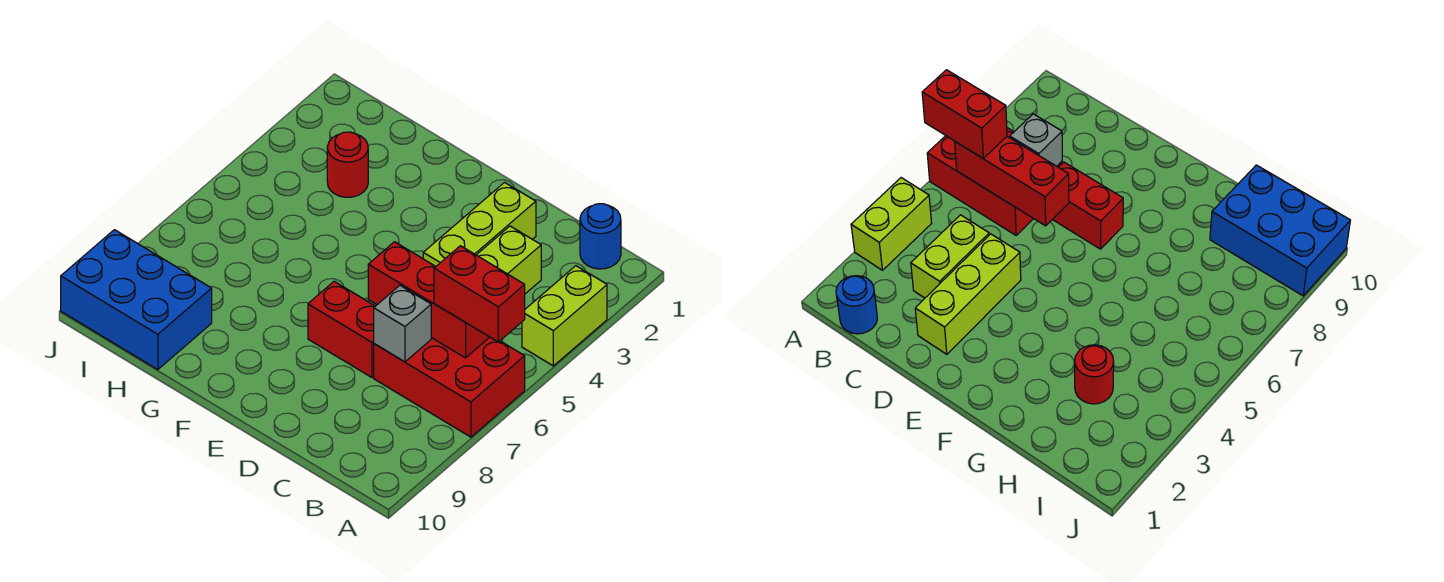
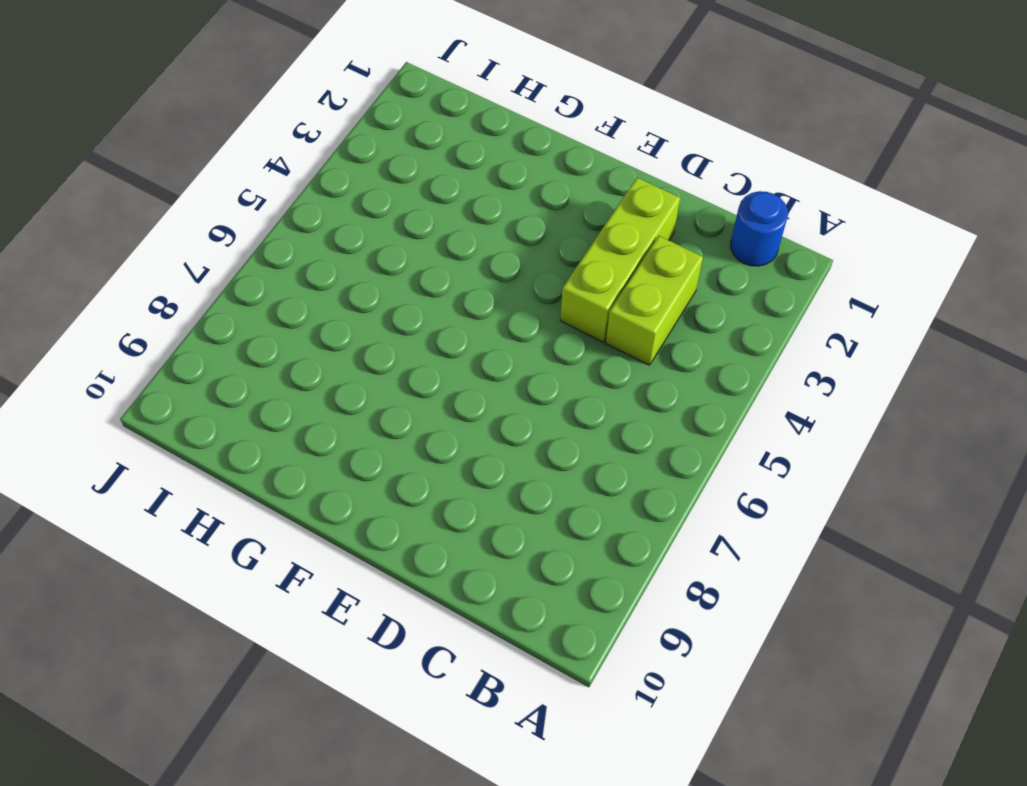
none -> lime brick A3:A4 level 1
none -> red brick A6:C7 level 1

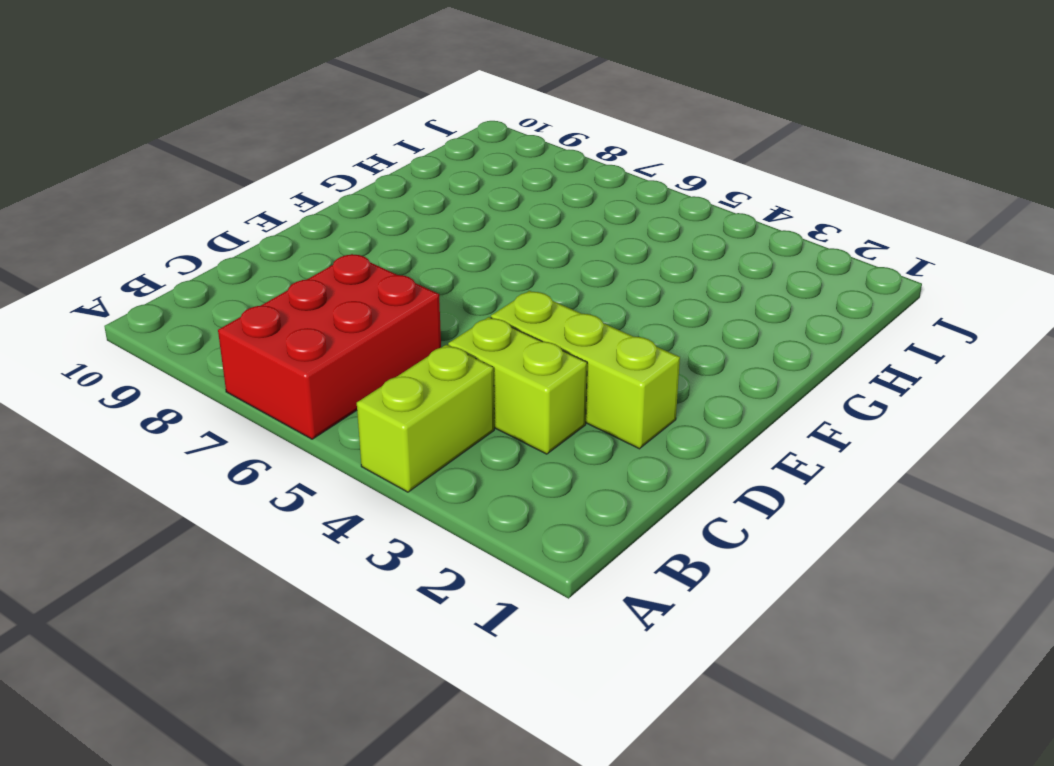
lime brick A4:B4 level 1 -> lime brick A3:A4 level 1
none -> blue round brick B1 level 1
none -> red brick D7:E7 level 1

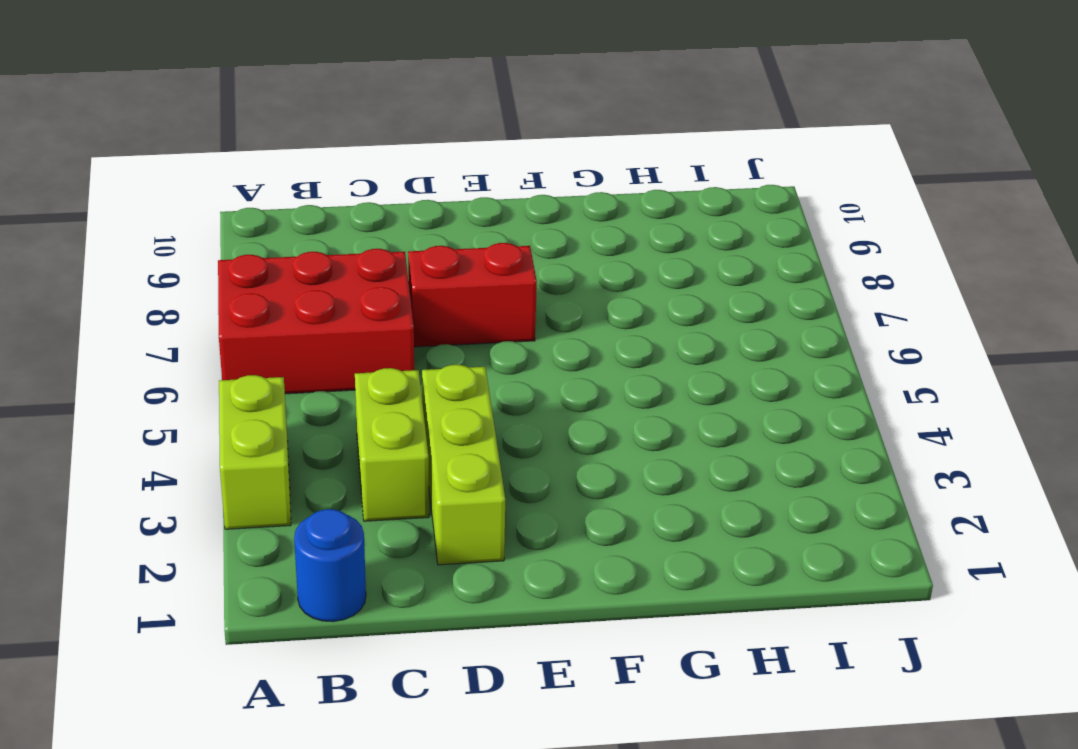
none -> red round brick H3 level 1
none -> blue brick H9:J10 level 1

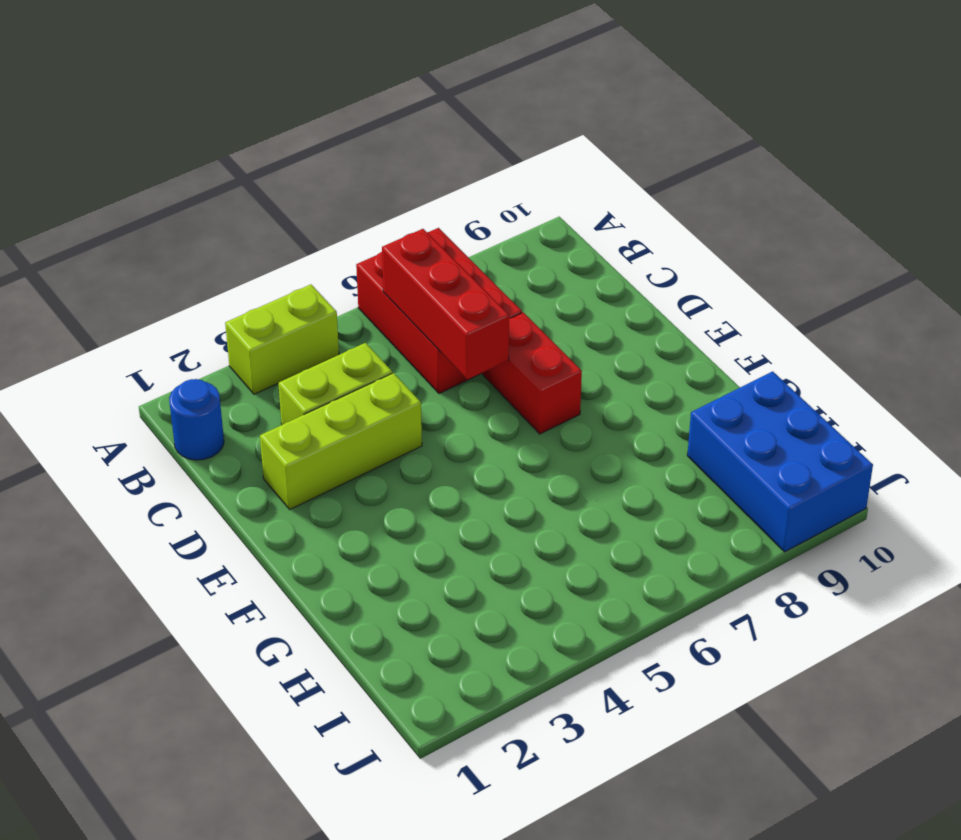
none -> red round brick H3 level 1
none -> grey brick C7 level 2

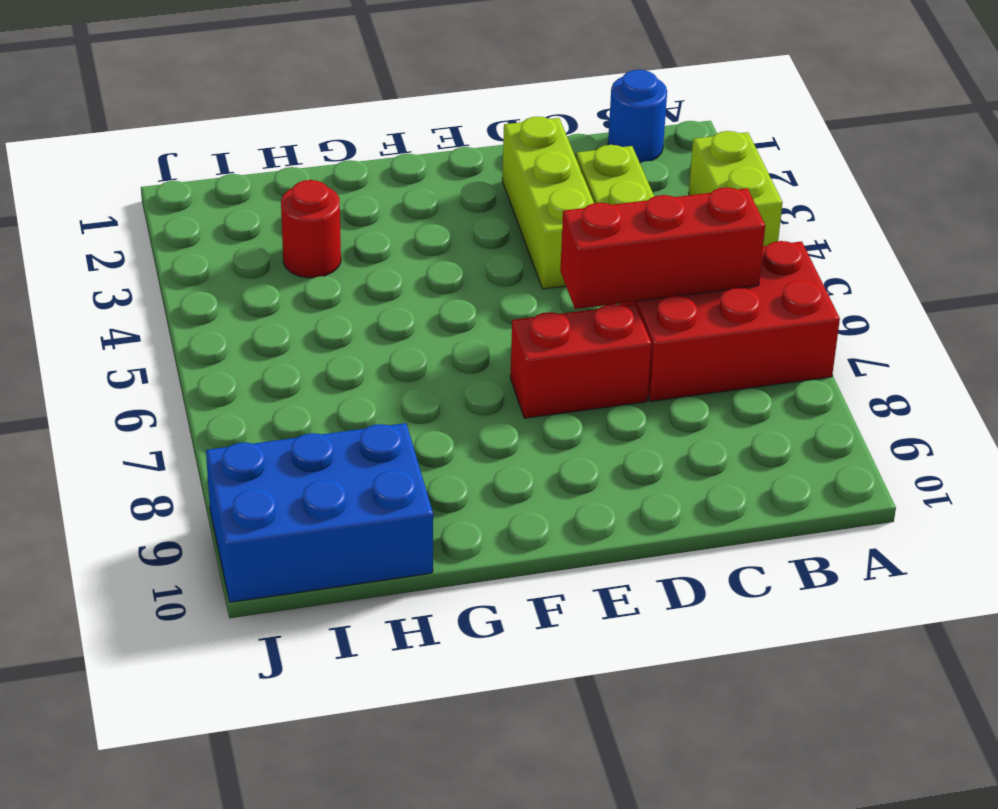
none -> grey brick C7 level 2
none -> red brick A6:B6 level 3

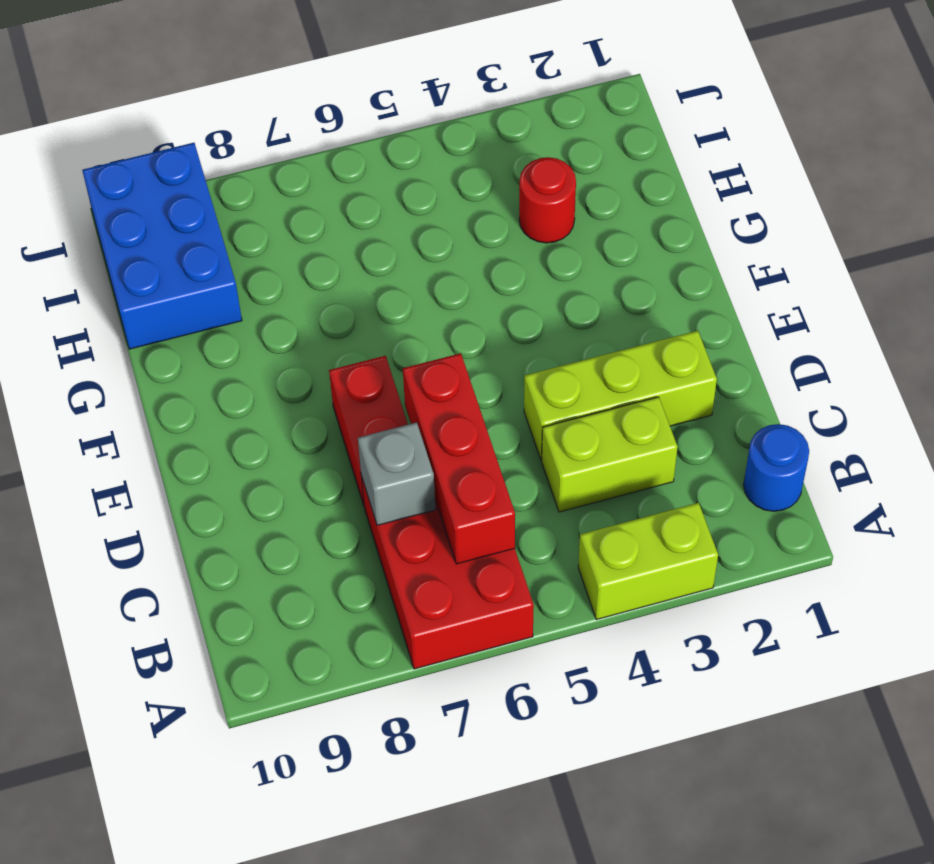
none -> red brick A6:B6 level 3

